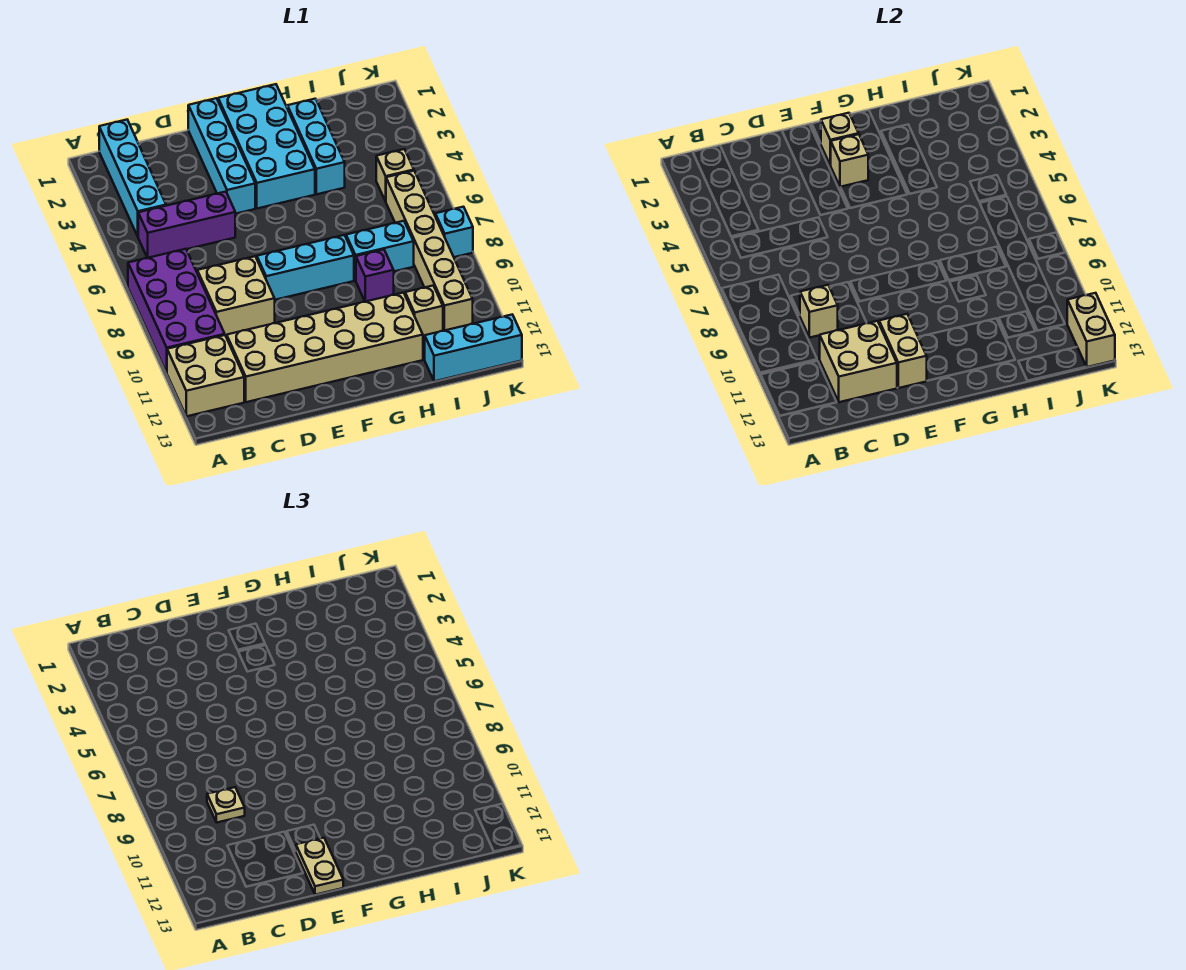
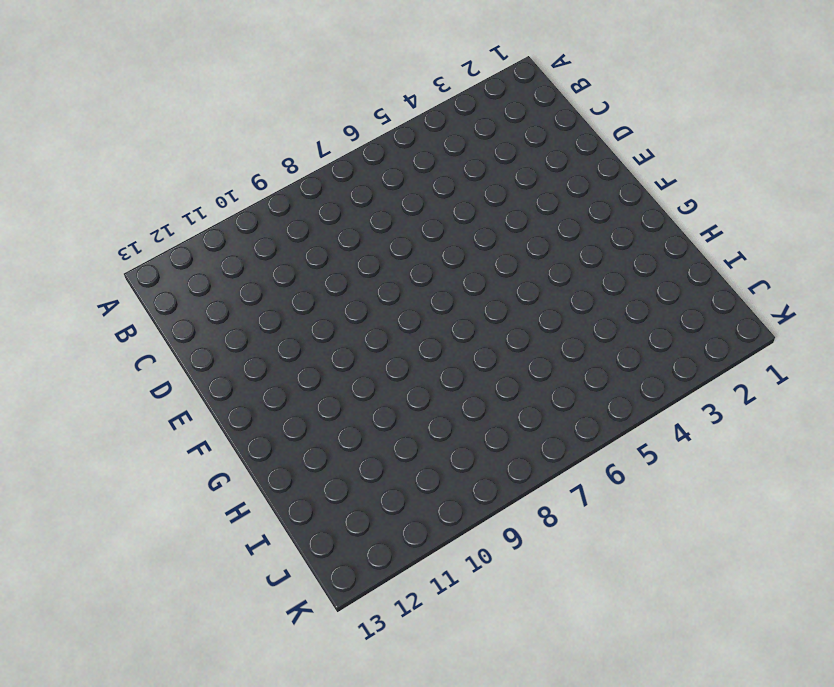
none -> purple brick A7:B10 level 1
none -> tan brick A11:B12 level 1
none -> cyan brick B1:B4 level 1

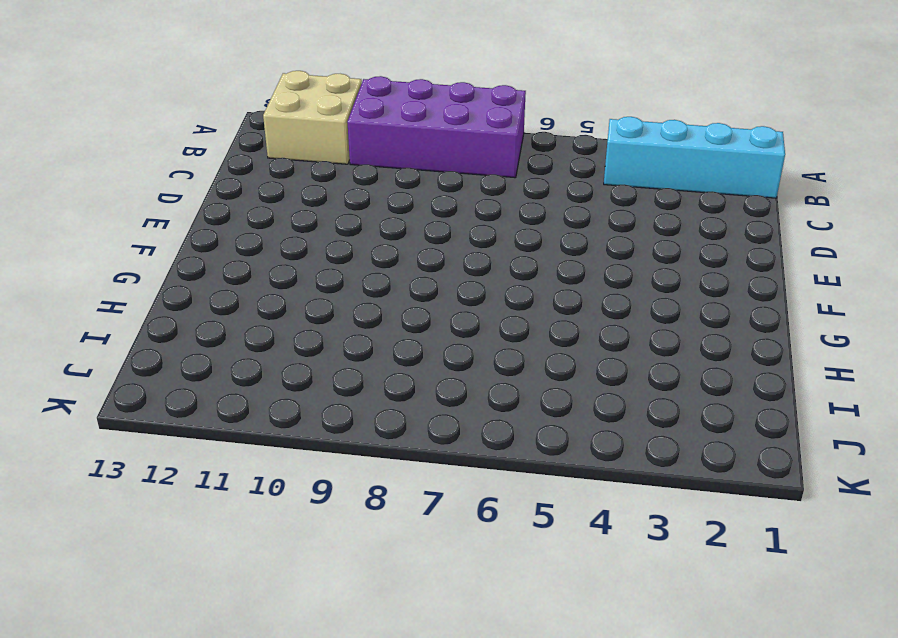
none -> purple brick B5:D5 level 1
none -> tan brick C8:D9 level 1
none -> tan brick C11:H12 level 1

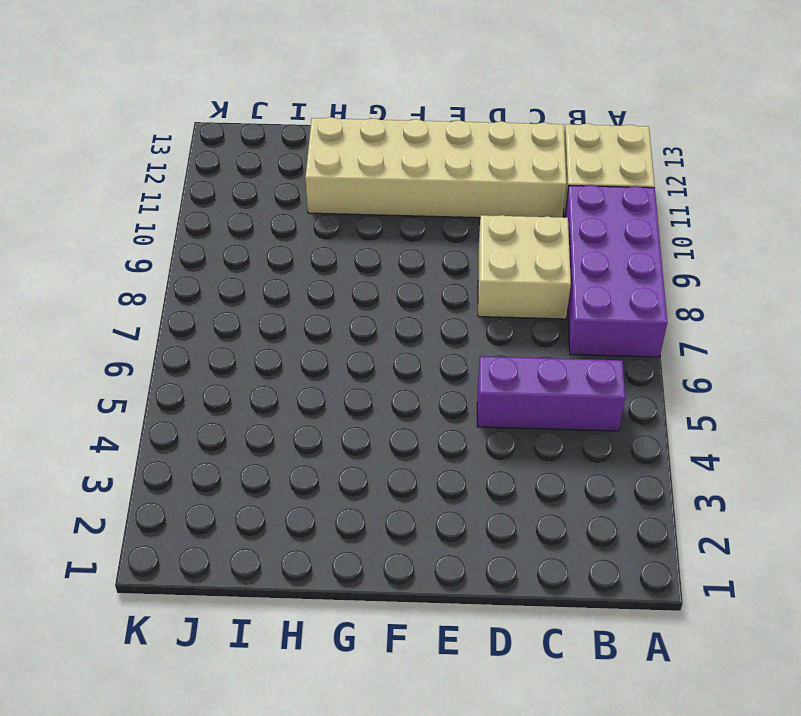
none -> cyan brick B1:B4 level 1
none -> cyan brick E1:E4 level 1
none -> cyan brick E8:G8 level 1

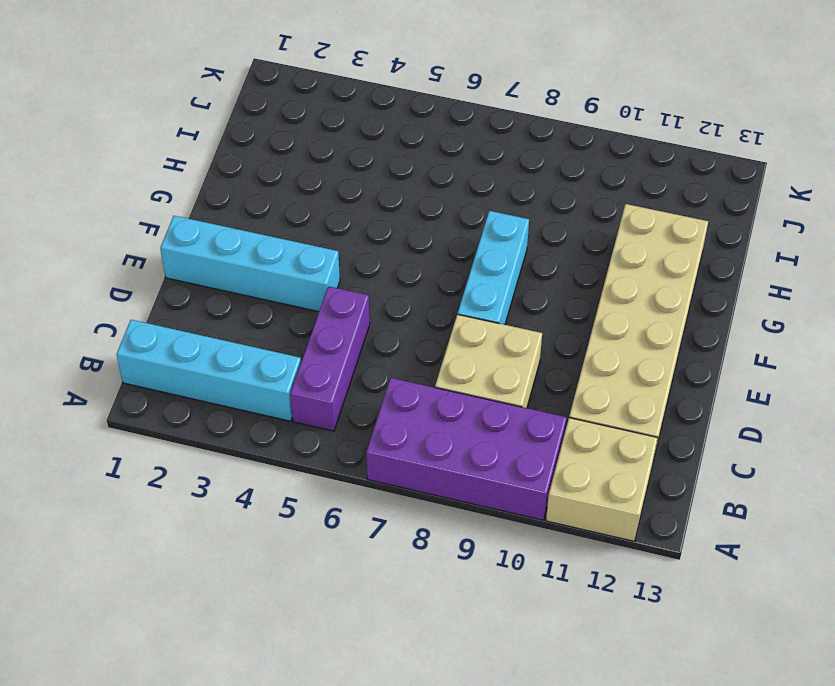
none -> cyan brick F1:G4 level 1
none -> cyan brick H2:H4 level 1
none -> cyan brick H8:I8 level 1

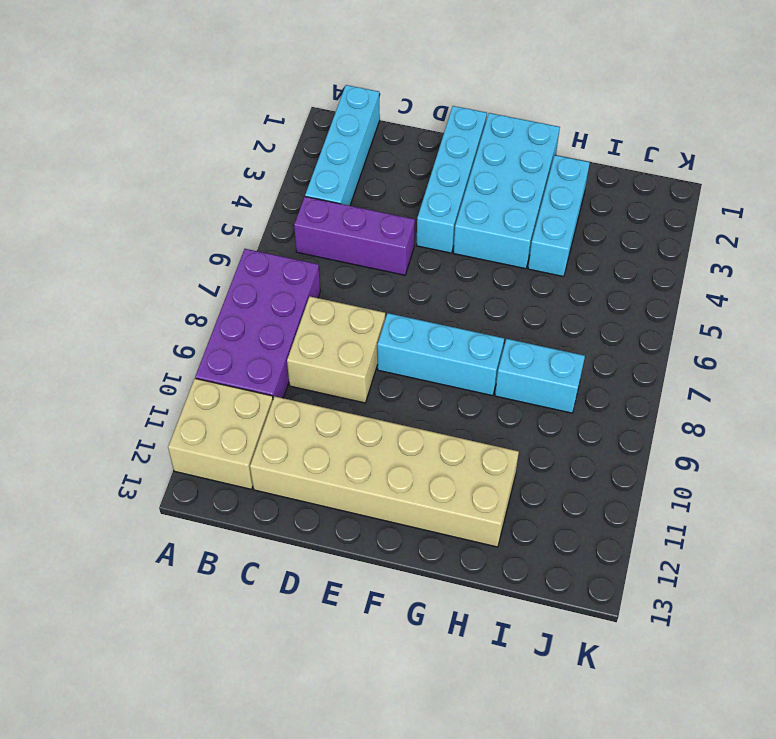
none -> purple brick H9 level 1
none -> tan brick I11 level 1
none -> cyan brick I13:K13 level 1

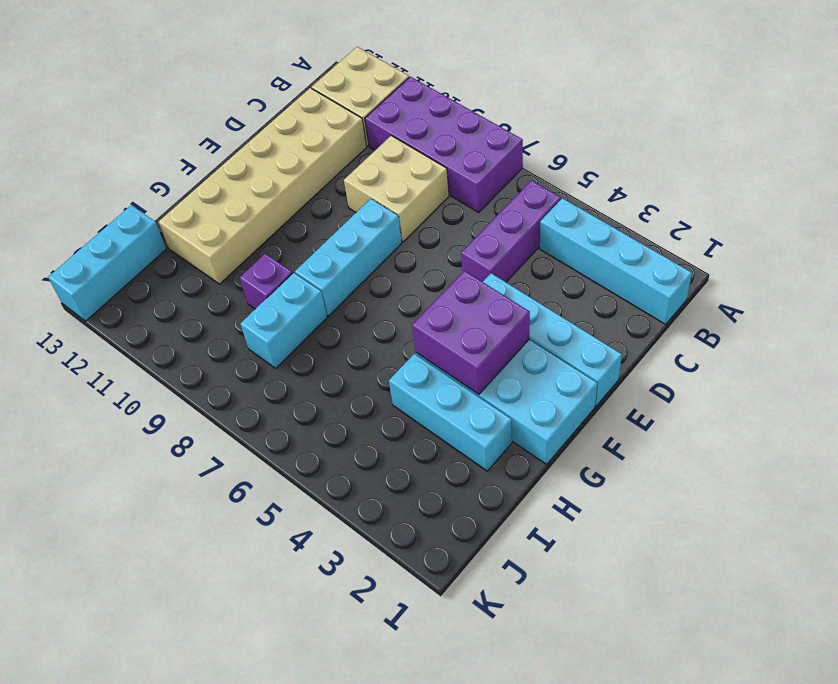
purple brick F3:G4 level 2 -> tan brick F3 level 2
none -> tan brick I11 level 1
none -> tan brick J5 level 1
none -> tan brick J6:J11 level 1

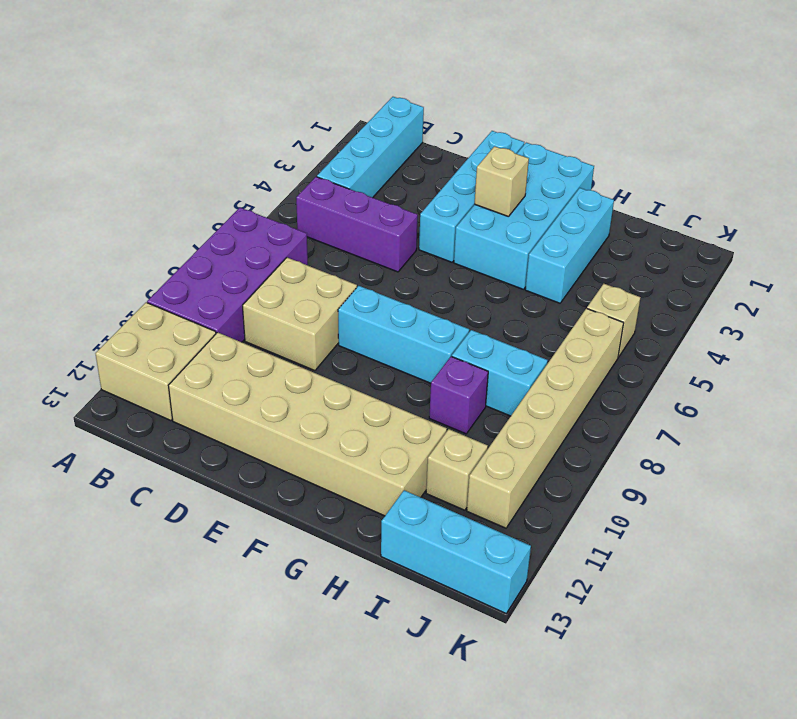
none -> cyan brick K8 level 1
none -> tan brick C9 level 2
none -> tan brick C11:D12 level 2

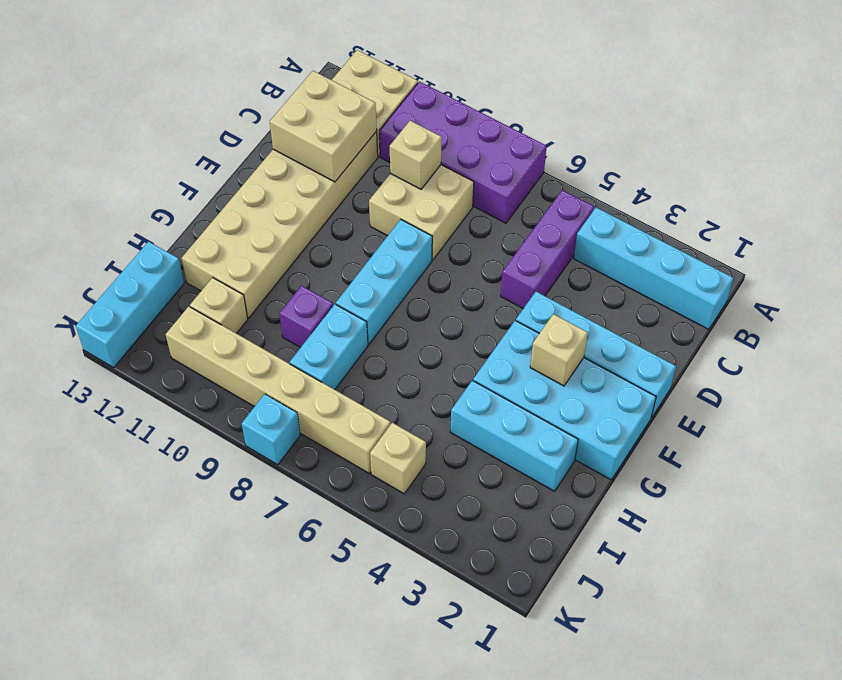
none -> tan brick E11:E12 level 2
none -> tan brick F2 level 2
none -> tan brick K12:K13 level 2

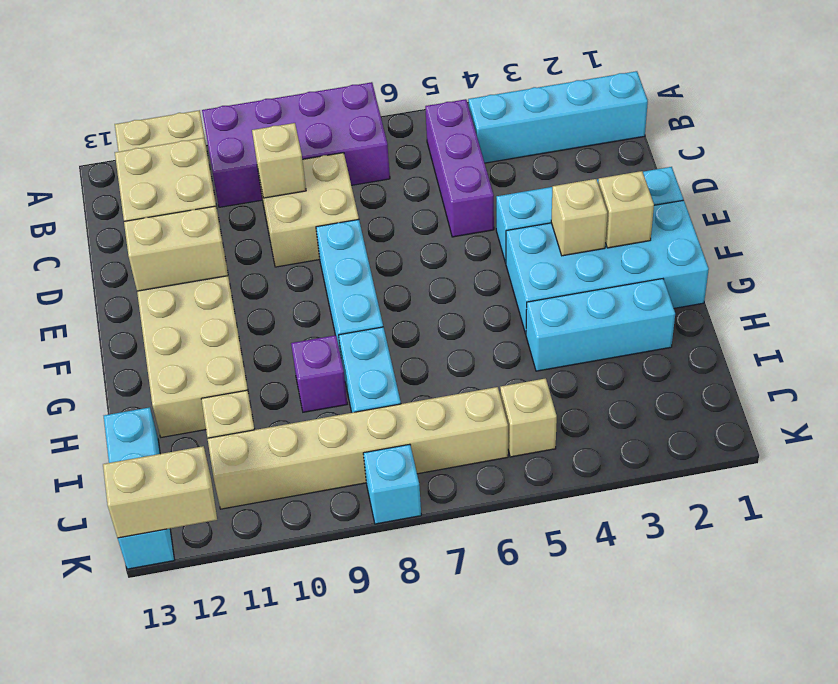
none -> tan plate C9 level 3
none -> tan plate E12:E13 level 3

